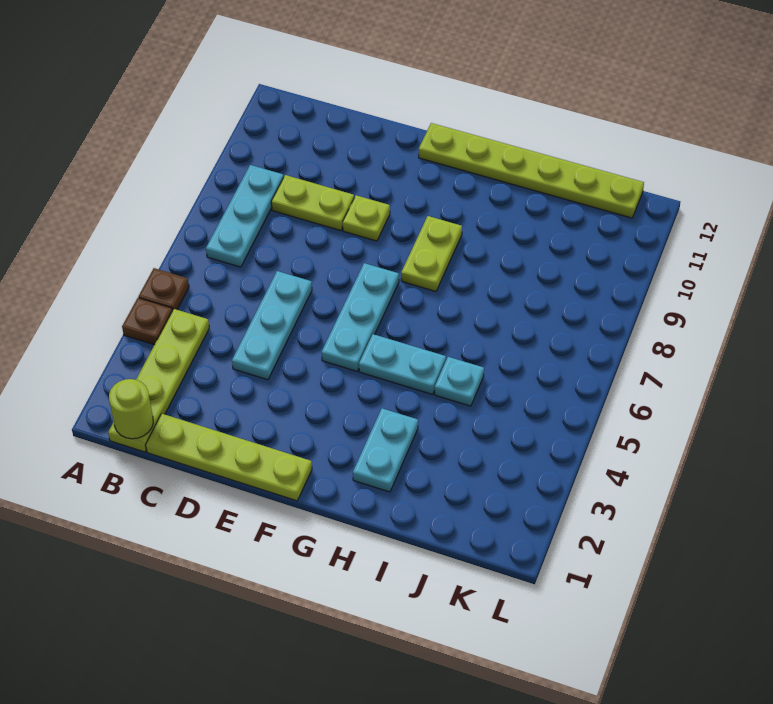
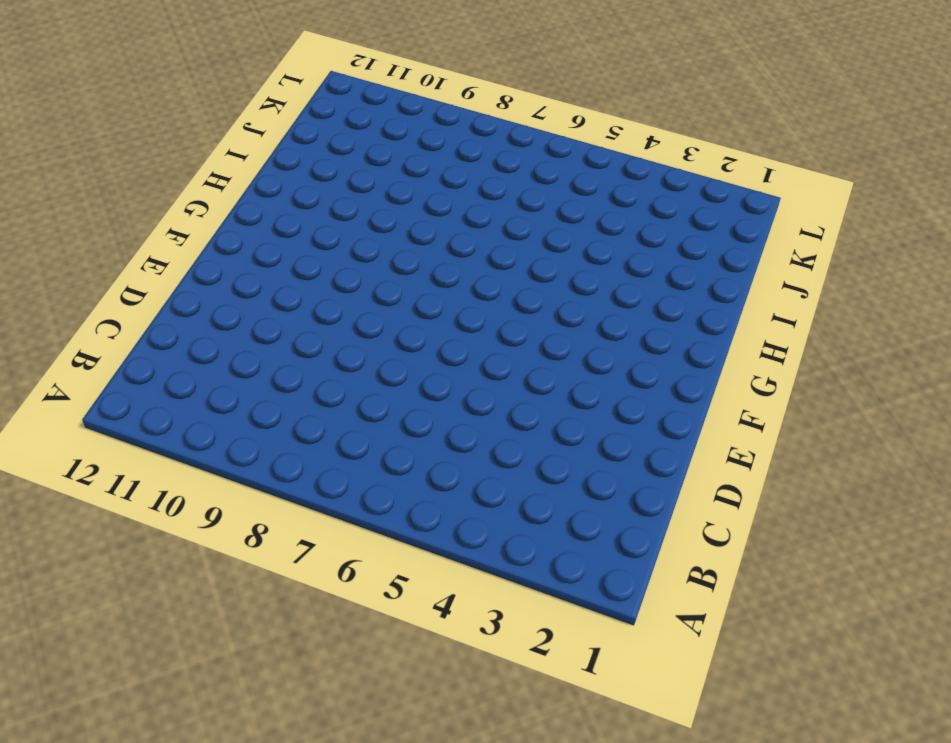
none -> brown plate A4 level 1
none -> brown plate A5 level 1
none -> lime plate B1:B4 level 1

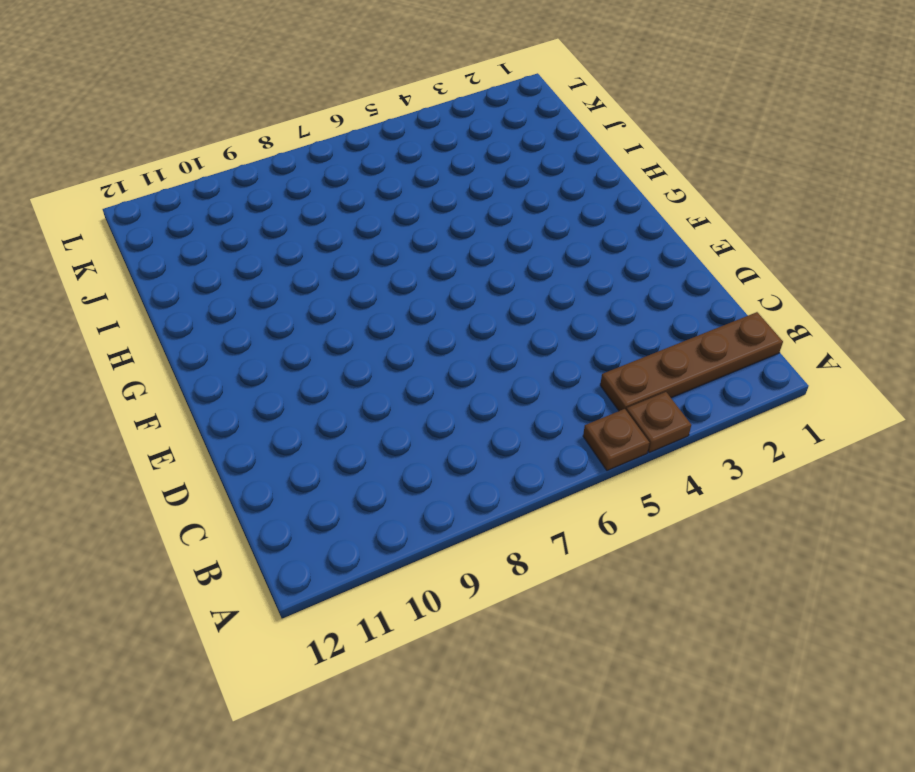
brown plate B1:B4 level 1 -> lime plate B1:B4 level 1
none -> cyan plate B7:B9 level 1
none -> lime plate C1:F1 level 1
none -> lime plate C9:D9 level 1

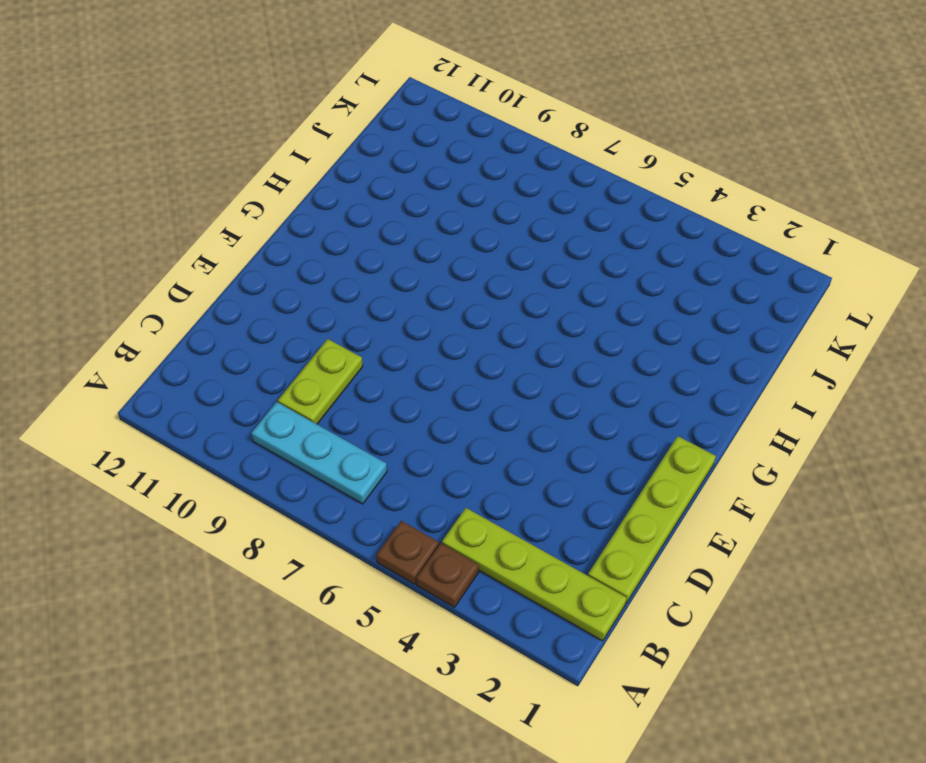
none -> cyan plate D4:D6 level 1
none -> lime plate E9 level 1
none -> cyan plate F5:F7 level 1

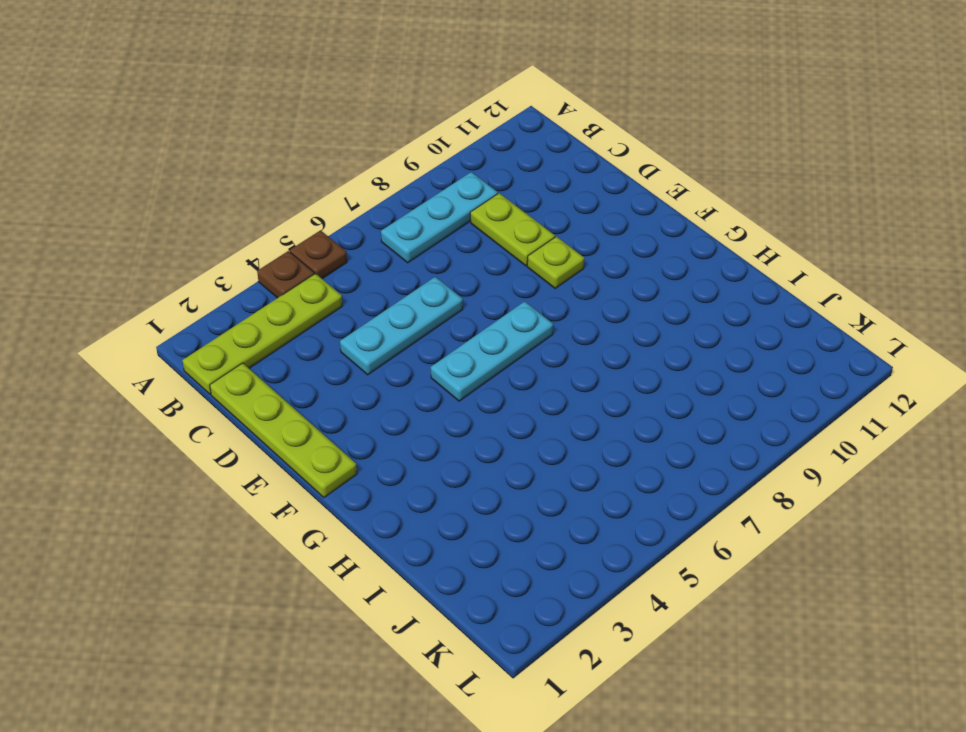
none -> lime plate F12:K12 level 1
none -> cyan plate G5:H5 level 1
none -> lime plate G8:G9 level 1

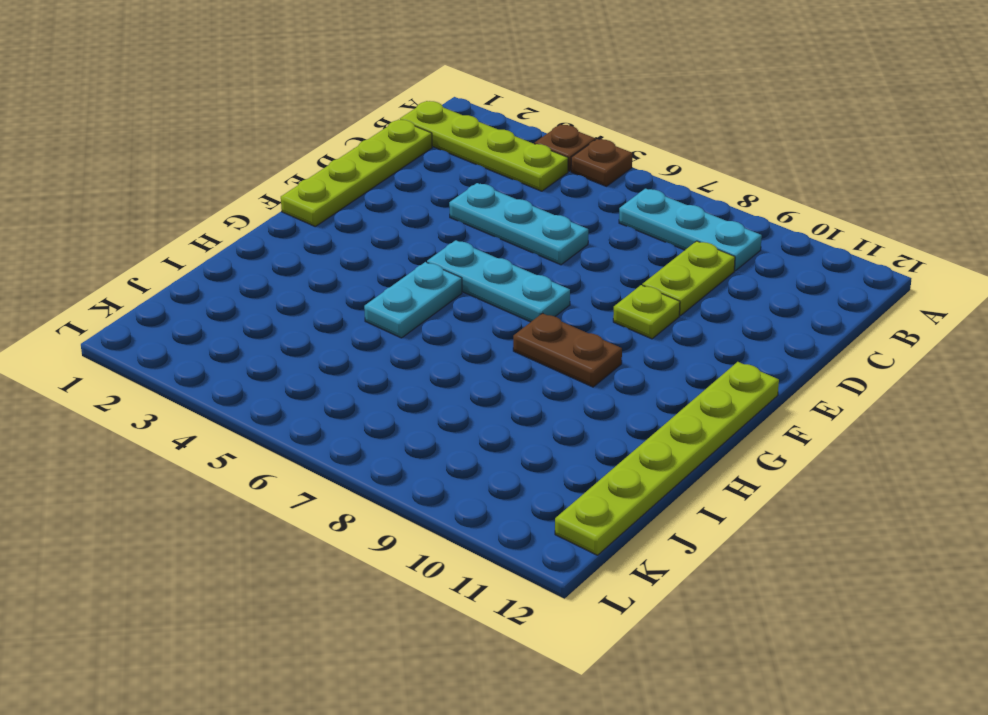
brown plate G8:G9 level 1 -> lime plate G8:G9 level 1
none -> cyan plate H2:H3 level 1
none -> cyan plate I5 level 1
none -> lime round brick B1 level 2

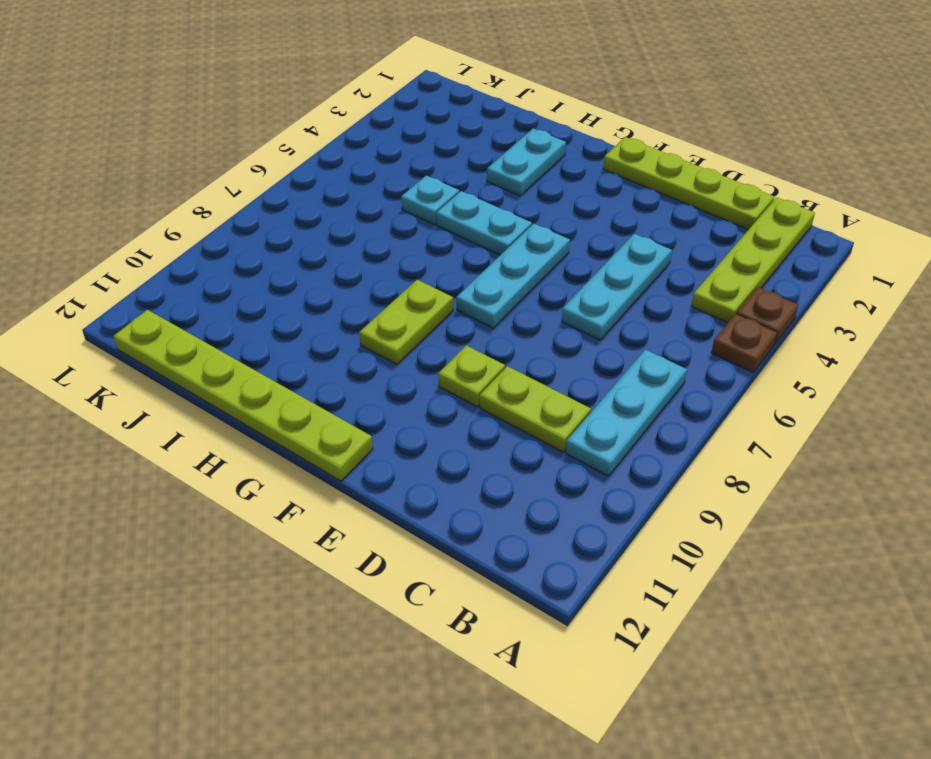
none -> lime round brick B1 level 2

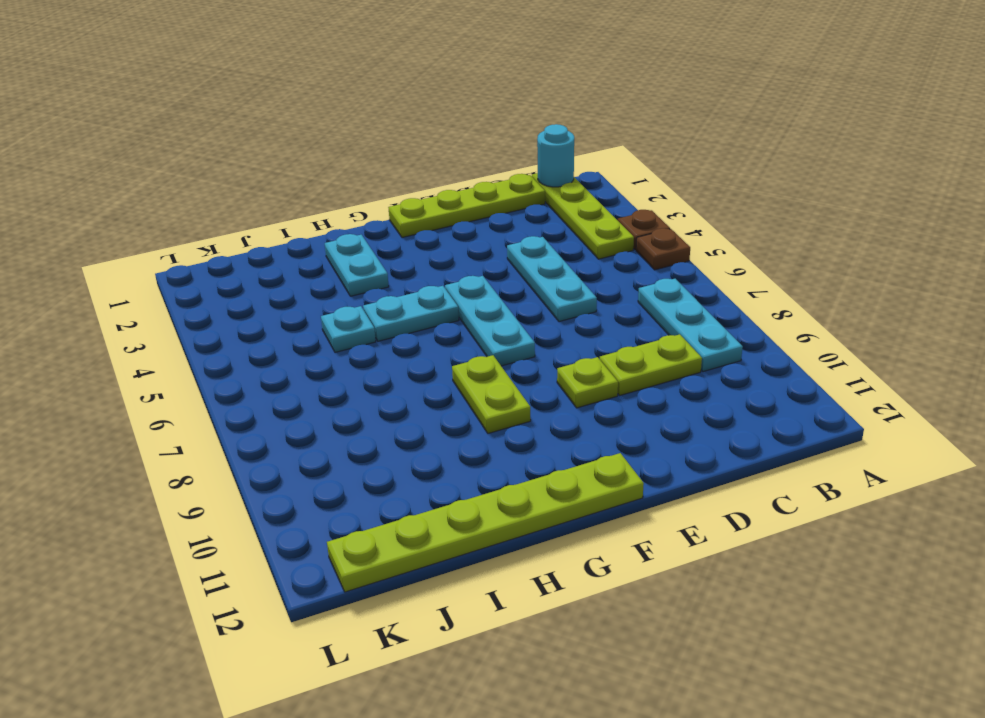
cyan round brick B1 level 2 -> lime round brick B1 level 2

